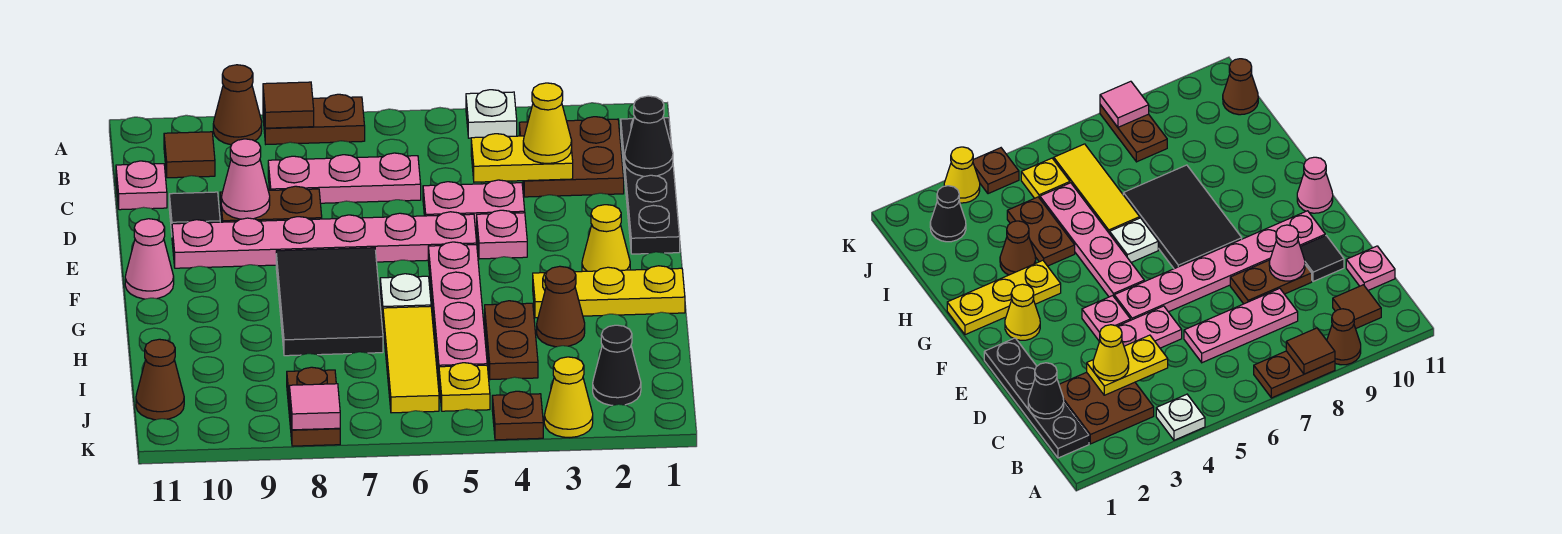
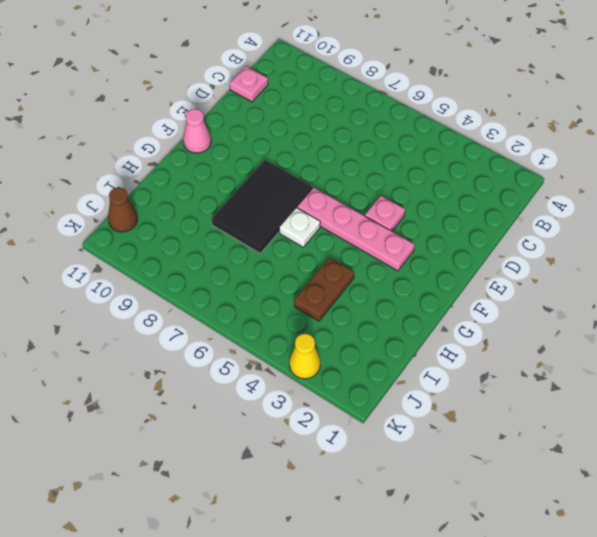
pink plate F3:F6 level 1 -> pink plate F5:I5 level 1
none -> white plate A4 level 1
none -> brown plate A7:A8 level 1
none -> brown cone A9 level 1
none -> black plate B1:E1 level 1

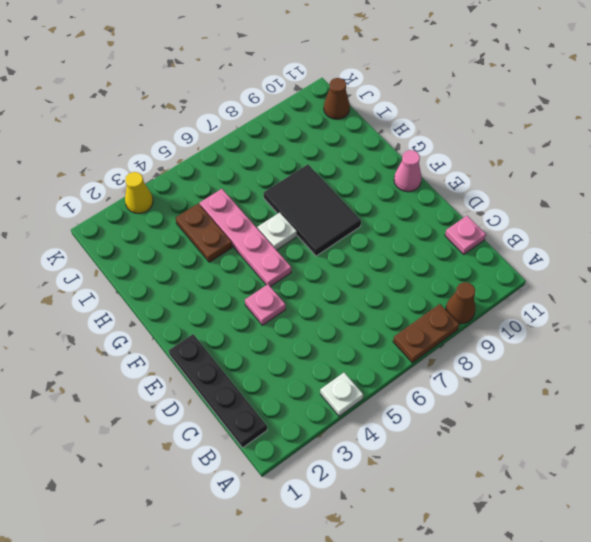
none -> brown plate B2:C3 level 1
none -> brown tile B10 level 1
none -> pink plate C6:C8 level 1
none -> pink plate D4:D5 level 1

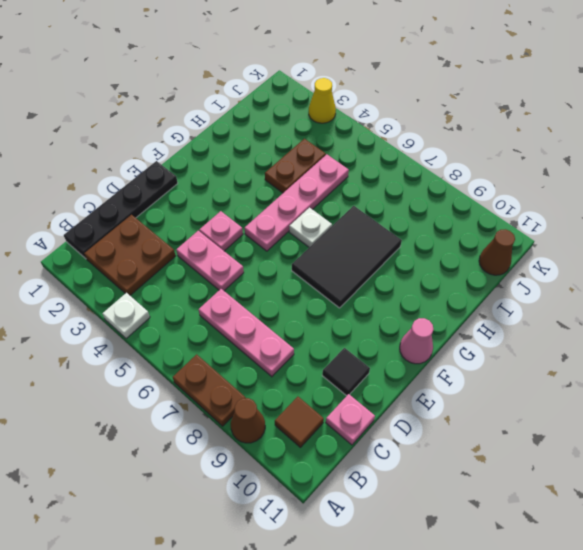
none -> brown plate D8:D9 level 1
none -> pink plate E5:E10 level 1
none -> yellow cone F2 level 1
none -> yellow plate G1:G3 level 1

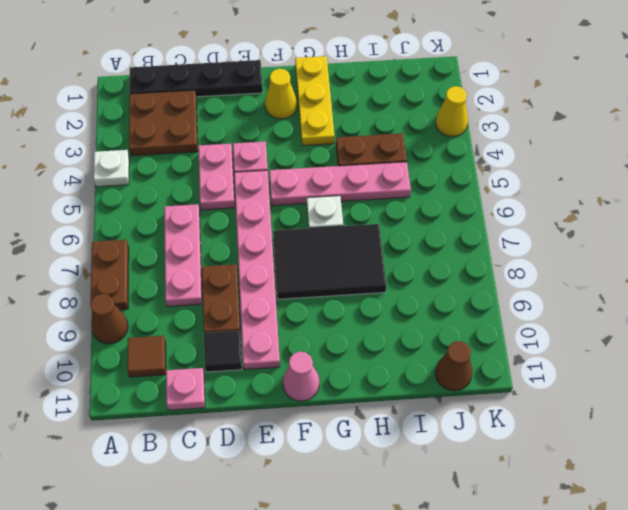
none -> brown cone H3 level 1
none -> yellow tile H6:J6 level 1
none -> black cone J2 level 1
none -> yellow plate J5 level 1

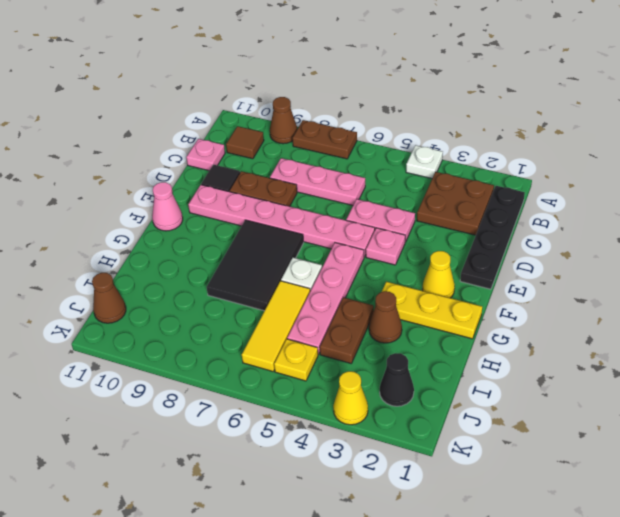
none -> brown plate J8:K8 level 1
none -> brown plate K4 level 1
none -> brown tile A8 level 2
none -> black cone C1 level 2

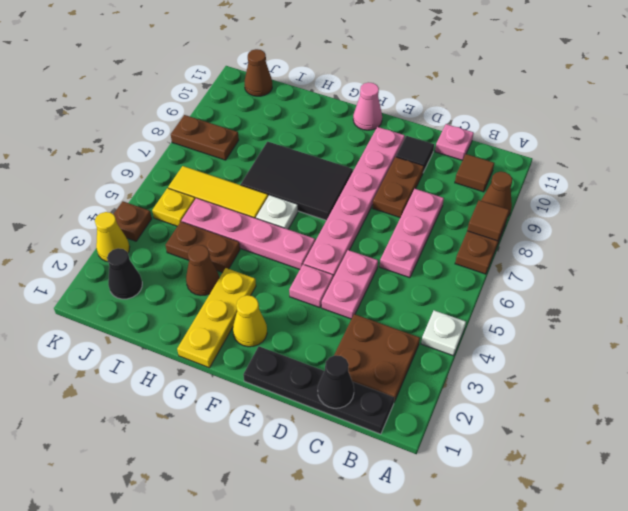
none -> yellow plate C3:C4 level 2
none -> pink cone D9 level 2
none -> pink tile K8 level 2
none -> yellow cone C3 level 3

